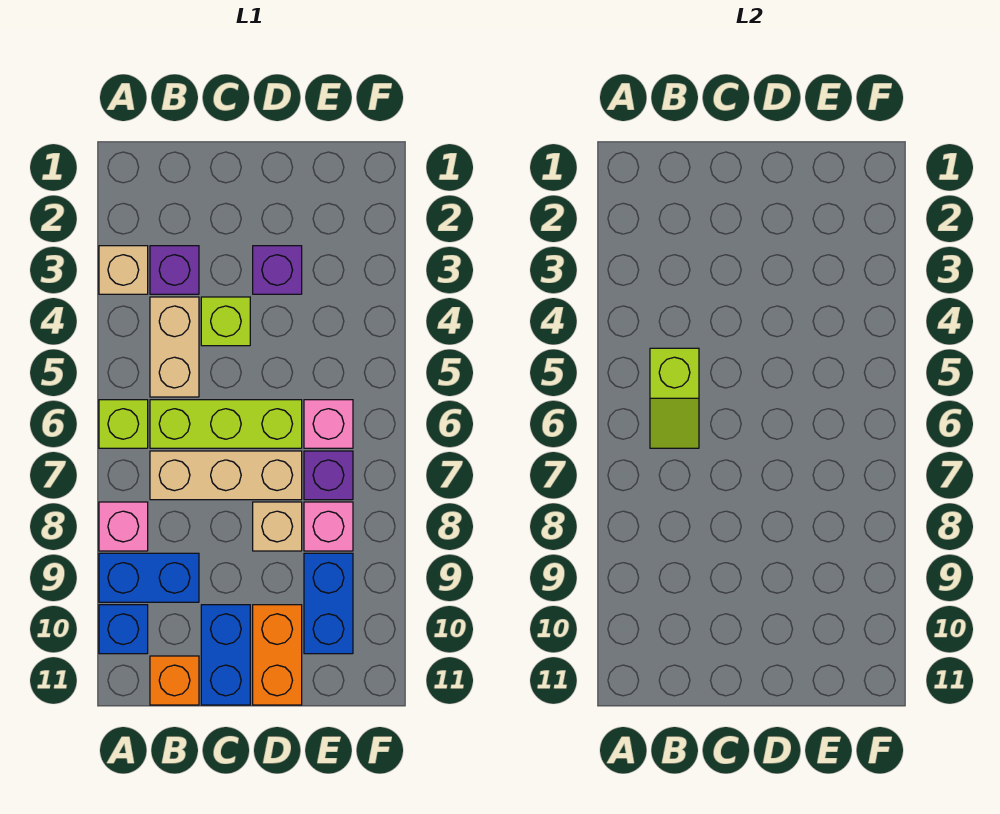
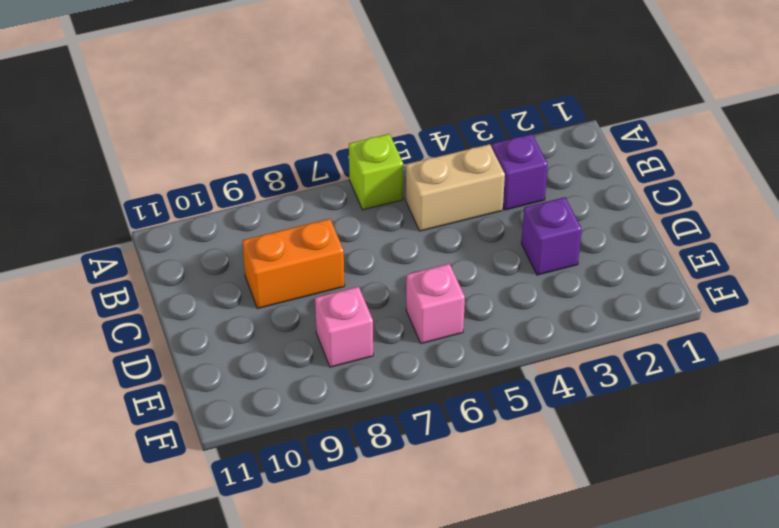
orange brick C8:C9 level 1 -> orange brick D10:D11 level 1
none -> tan brick A3 level 1
none -> pink brick A8 level 1
none -> blue brick A9:B9 level 1

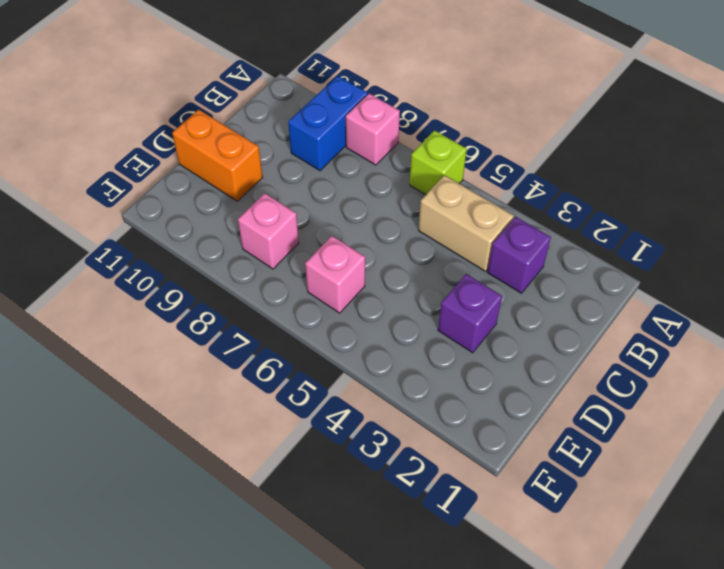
none -> tan brick A3 level 1
none -> blue brick A10 level 1
none -> lime brick B6:D6 level 1

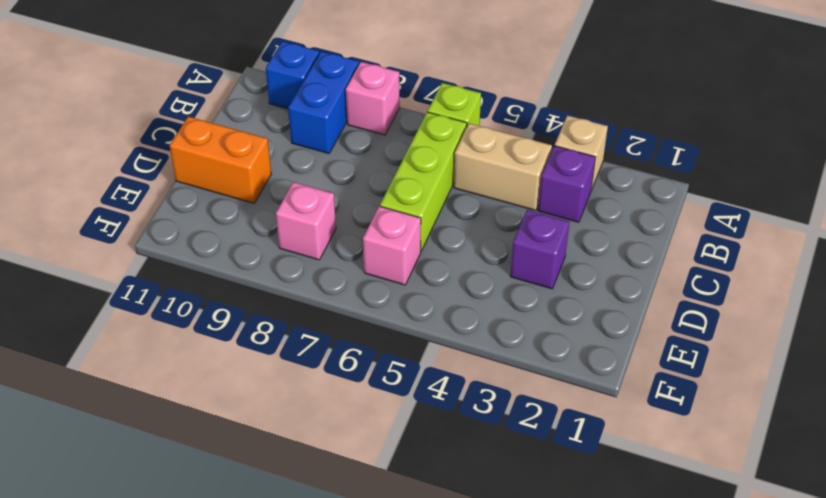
none -> tan brick B7:D7 level 1
none -> orange brick B11 level 1
none -> lime brick C4 level 1

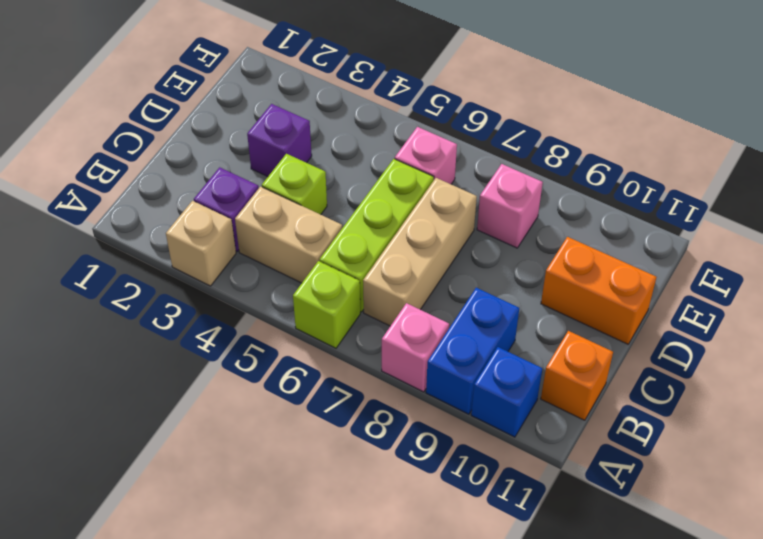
none -> blue brick C10:C11 level 1
none -> tan brick D8 level 1
none -> purple brick E7 level 1

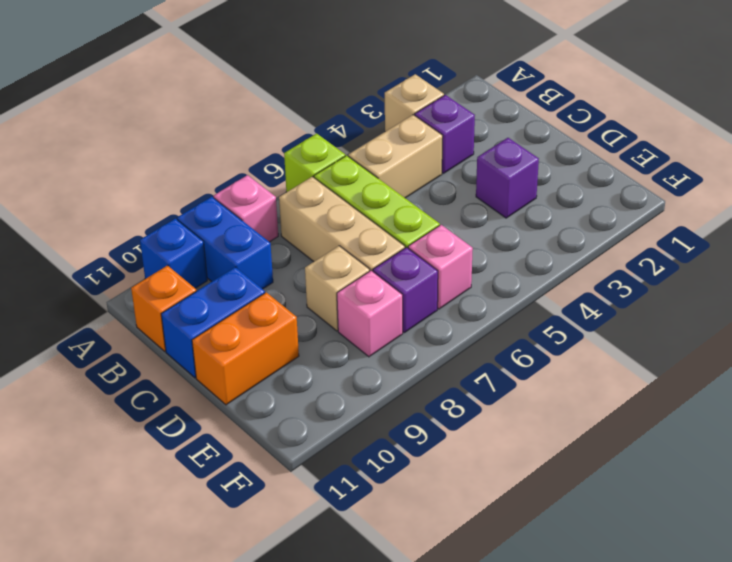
none -> lime brick C4 level 1
none -> blue brick E9:E10 level 1
none -> lime slope B5:B6 level 2 top 5

